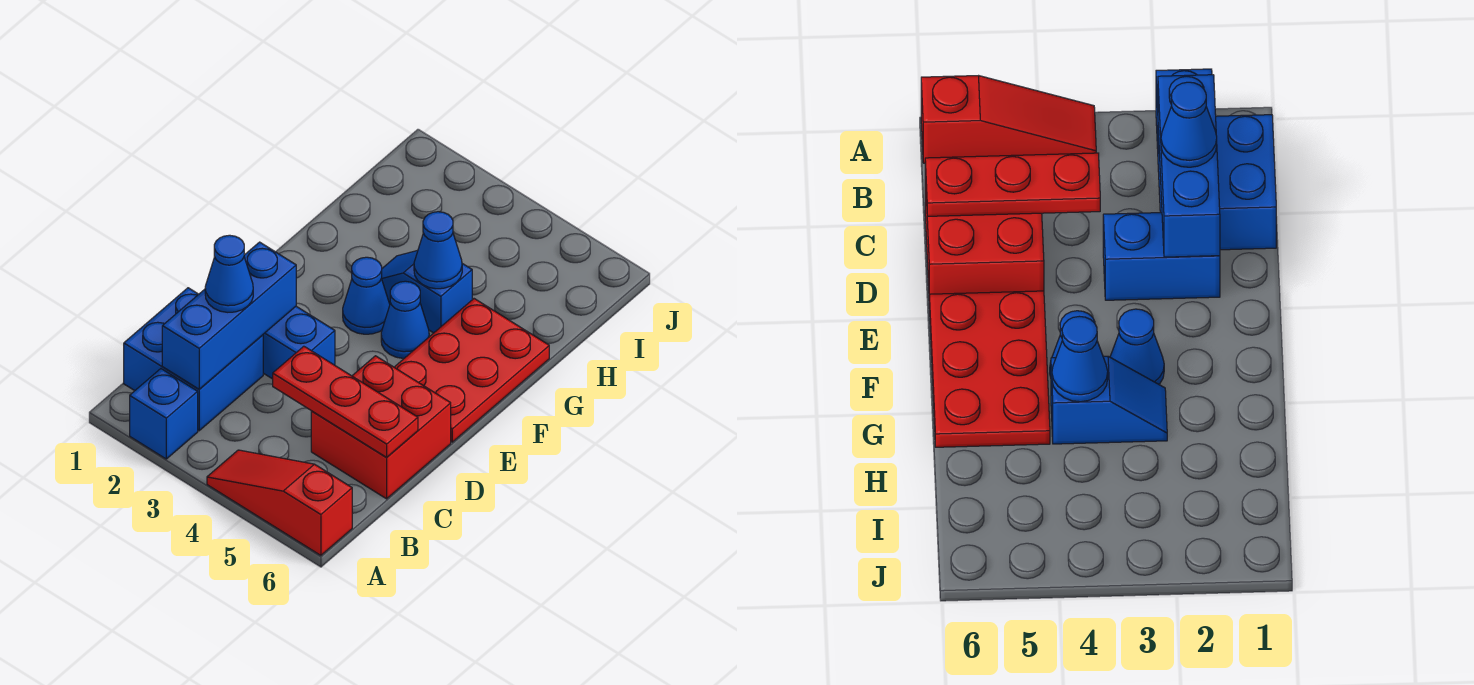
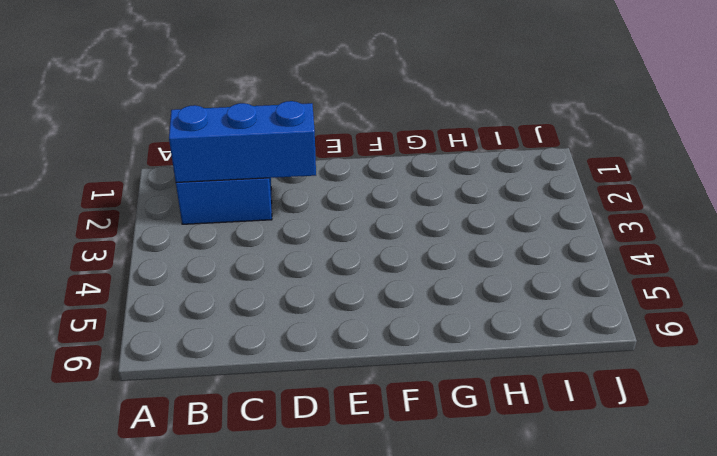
none -> blue brick A2 level 1
none -> red slope A4:A6 level 1 top 6
none -> red brick C5:D6 level 1

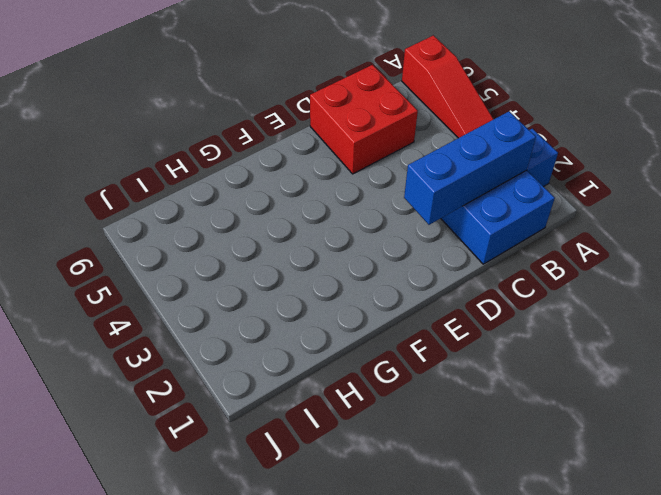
none -> blue brick D2:D3 level 1
none -> red plate E5:G6 level 1
none -> blue cone F3 level 1

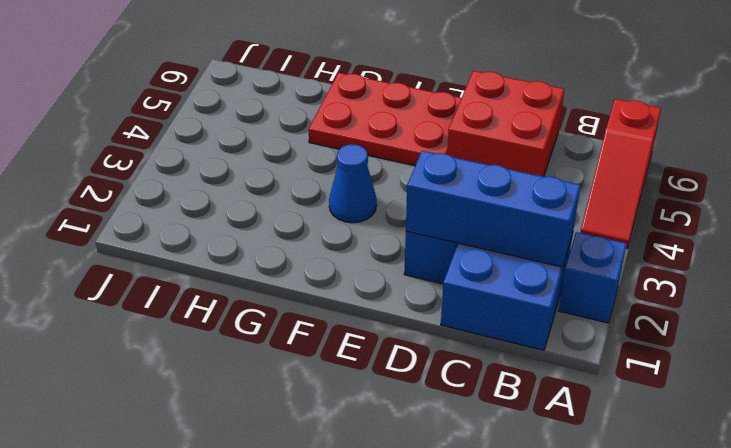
none -> blue cone F4 level 1
none -> blue slope G3:G4 level 1 top 4
none -> red plate C4:C6 level 2

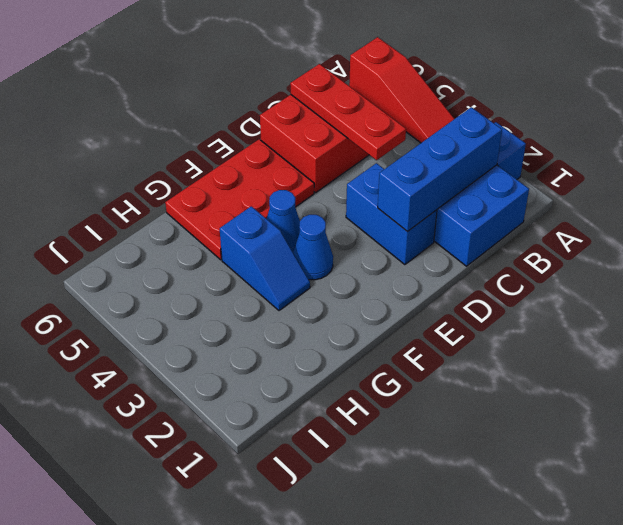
none -> blue cone G4 level 2
none -> blue cone C2 level 3

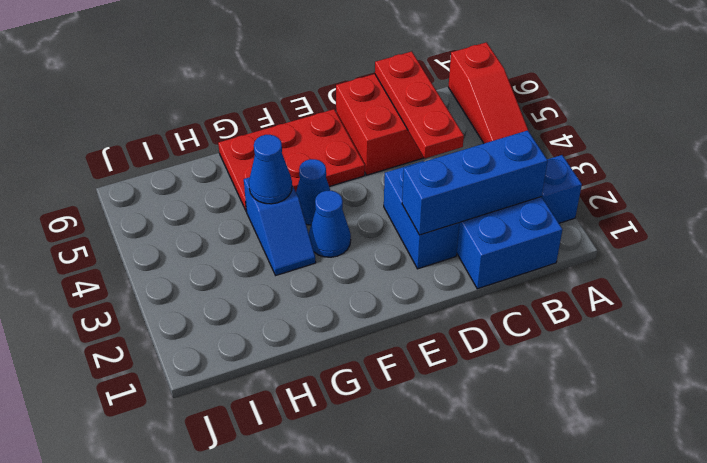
none -> blue cone C2 level 3

